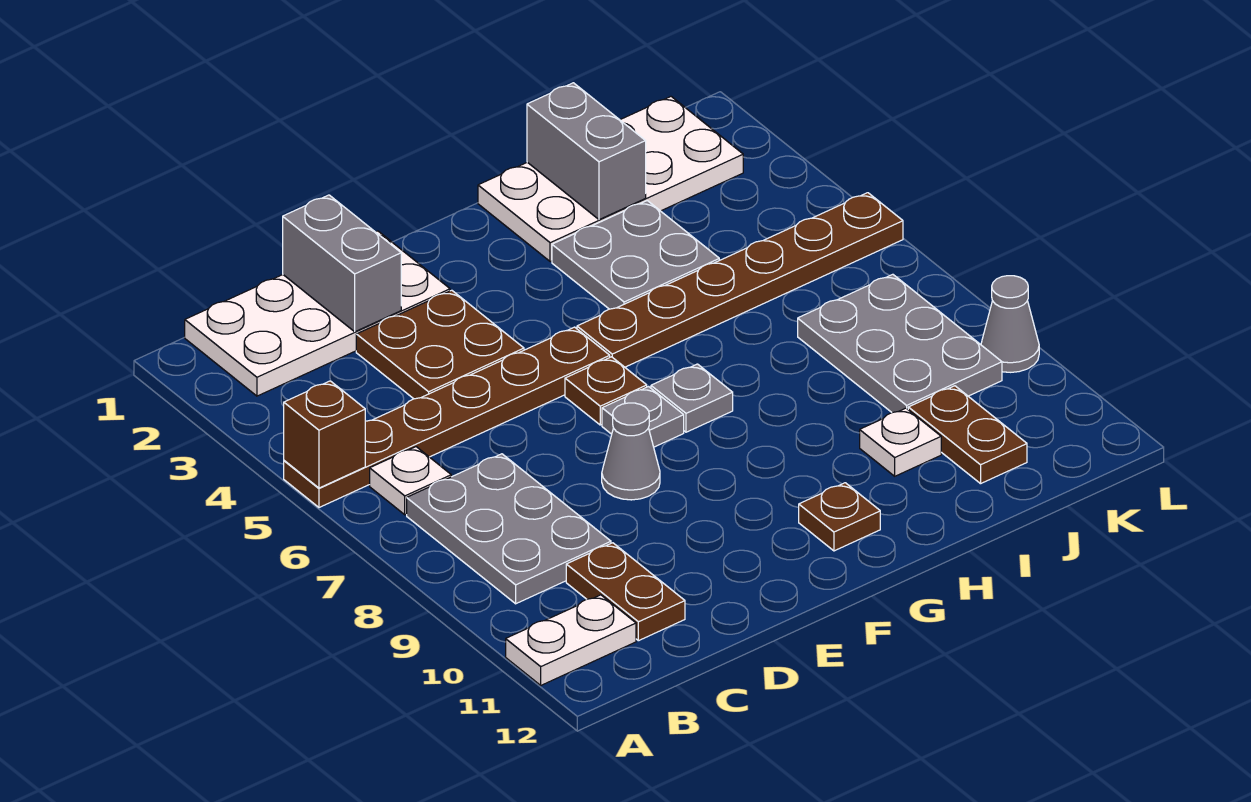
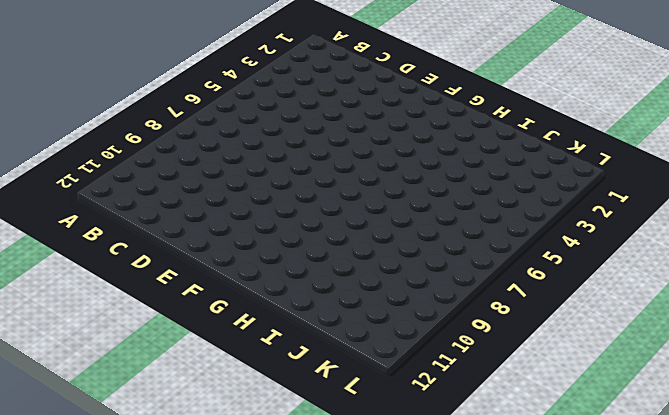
none -> brown plate A5:F5 level 1
none -> white plate A11:B11 level 1
none -> white plate B1:E2 level 1

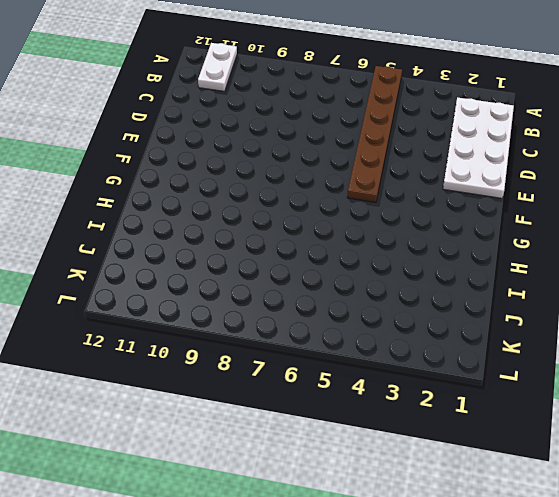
none -> white plate B6 level 1
none -> grey plate B7:C9 level 1
none -> brown plate C10:C11 level 1

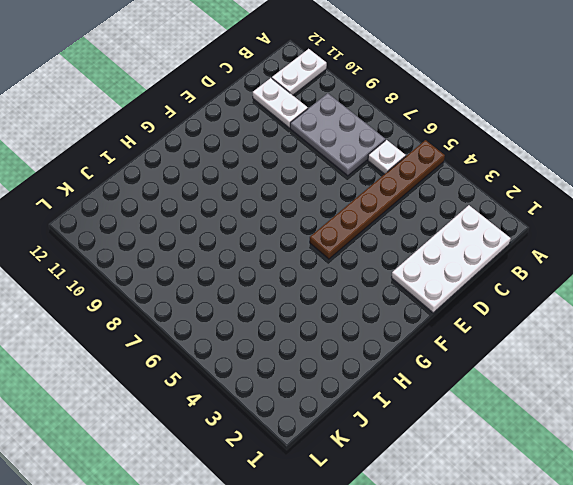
white plate C10:C11 level 1 -> brown plate C10:C11 level 1
none -> brown plate D3:E4 level 1
none -> grey cone E8 level 1
none -> brown plate F6 level 1

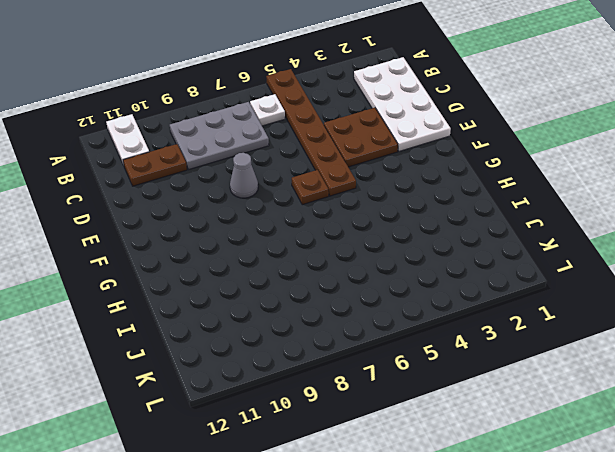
none -> grey plate F7 level 1
none -> brown plate G5:L5 level 1
none -> grey plate G7 level 1

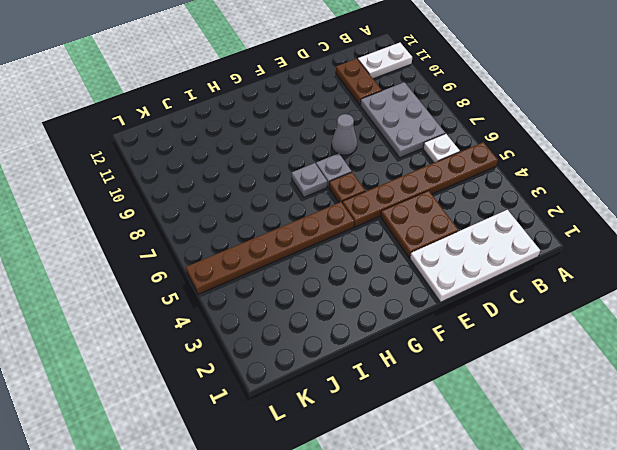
none -> brown plate G11 level 1
none -> white plate H1:K2 level 1
none -> grey plate H3:I4 level 1

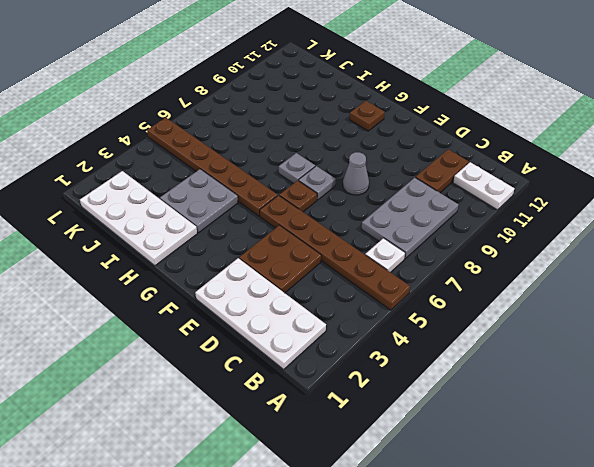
none -> white plate I10 level 1
none -> grey plate J7:K9 level 1
none -> brown plate J10:J11 level 1

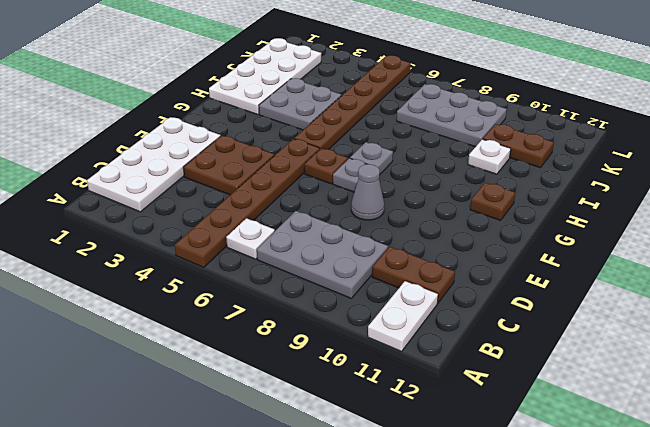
none -> grey cone L9 level 1
none -> brown brick A5 level 2
none -> grey brick D1:D2 level 2

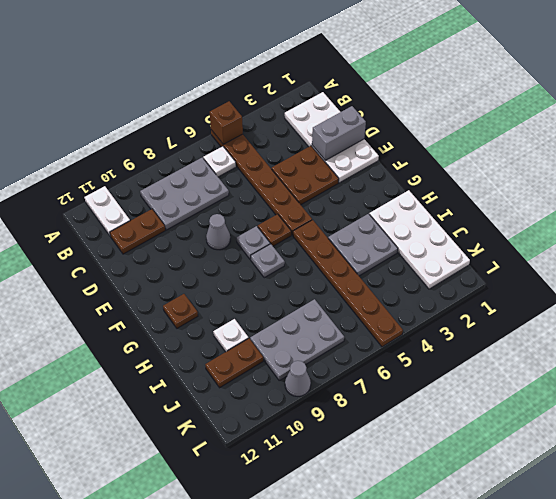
none -> grey brick I1:I2 level 2

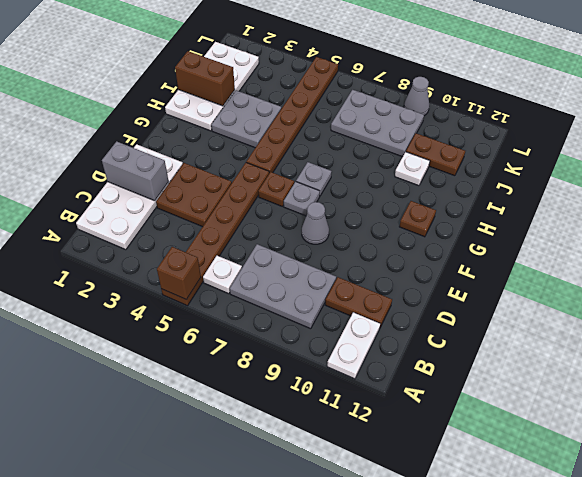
brown brick I1:I2 level 2 -> grey brick I1:I2 level 2

